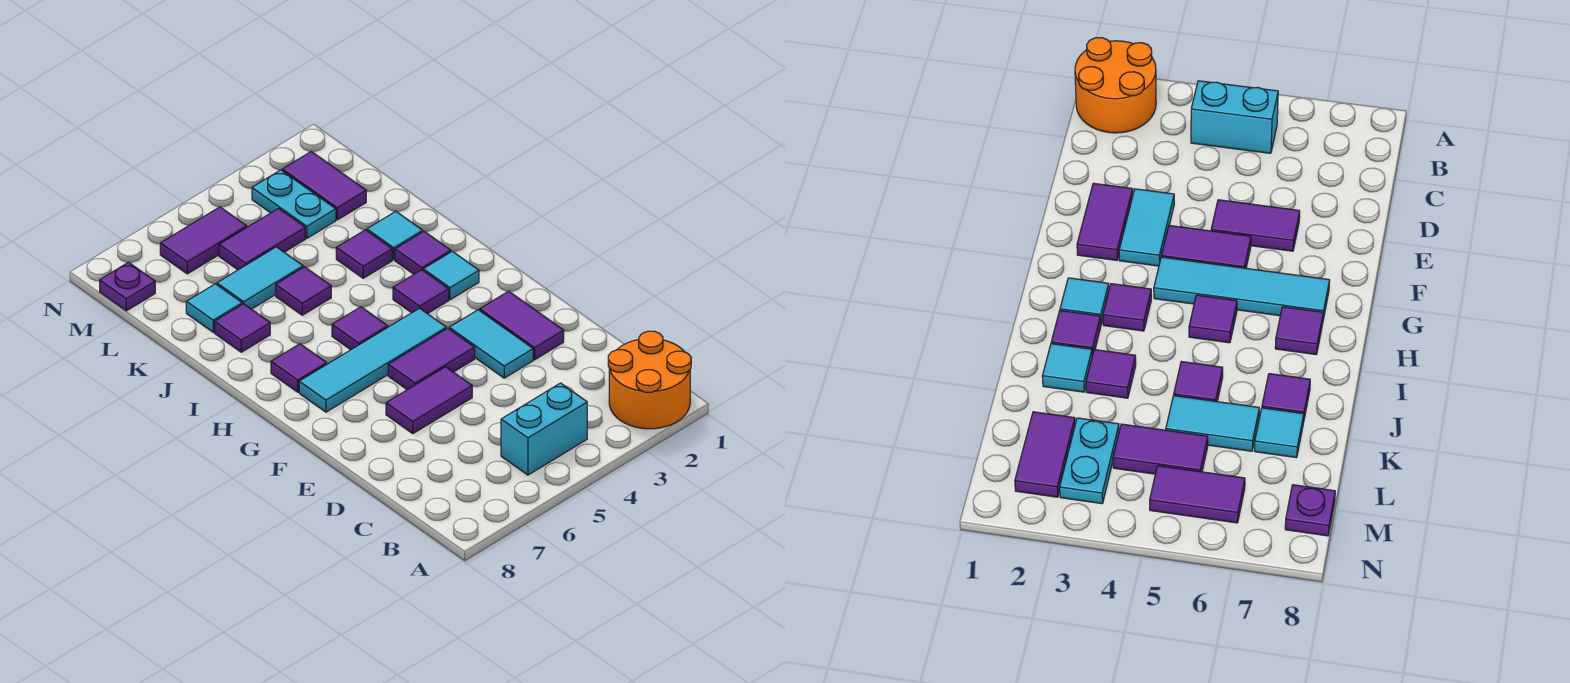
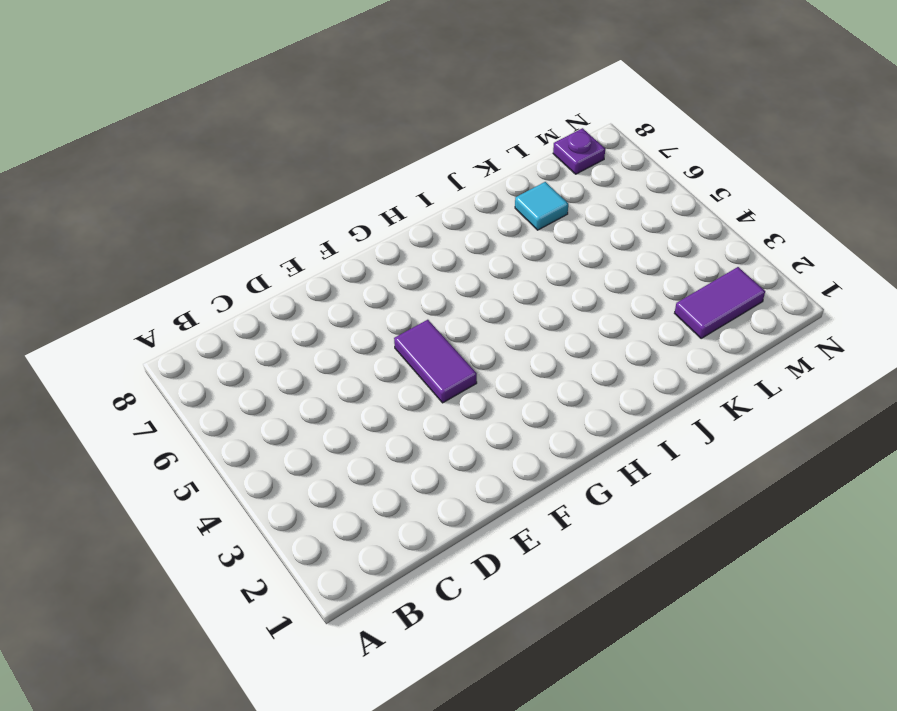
none -> orange round brick A1:B2 level 1
none -> cyan brick B4:B5 level 1
none -> purple tile E2:F2 level 1

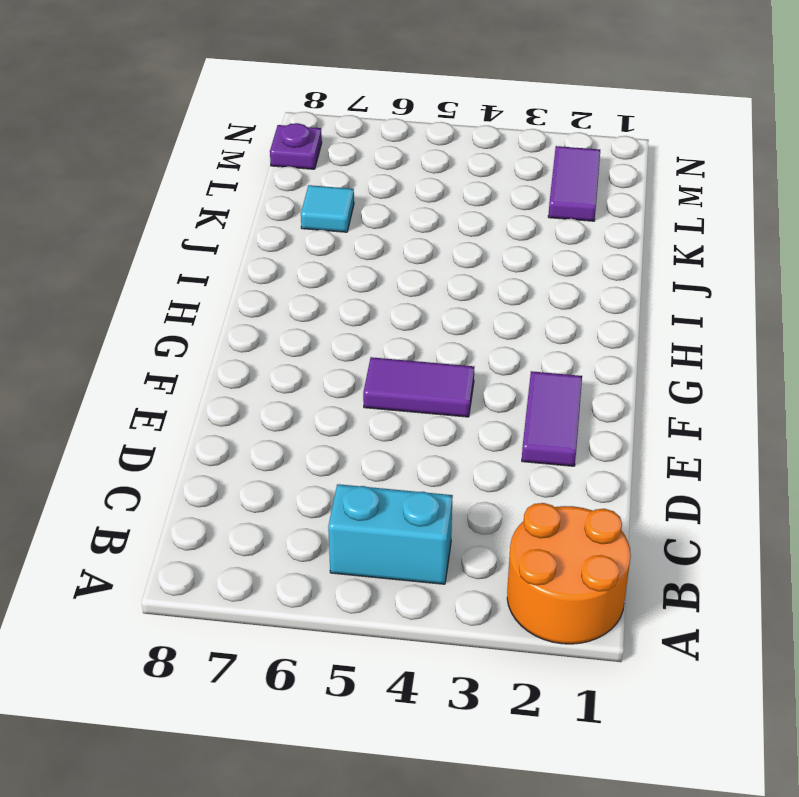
none -> cyan tile E3:F3 level 1
none -> purple tile E5:E6 level 1
none -> cyan tile G4:G7 level 1

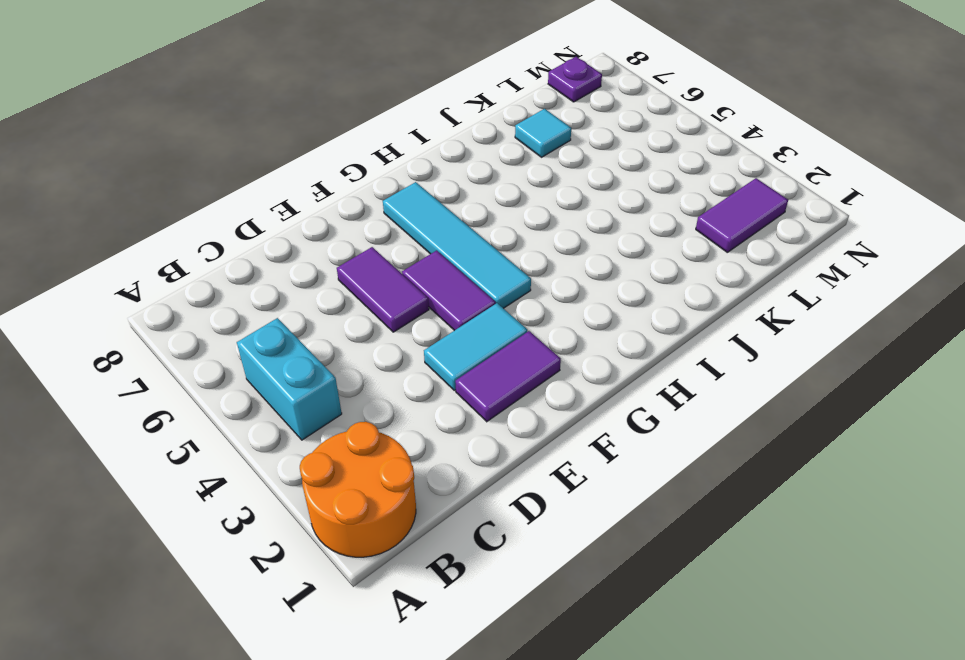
none -> cyan tile H2 level 1
none -> purple tile H3 level 1
none -> purple tile H5 level 1

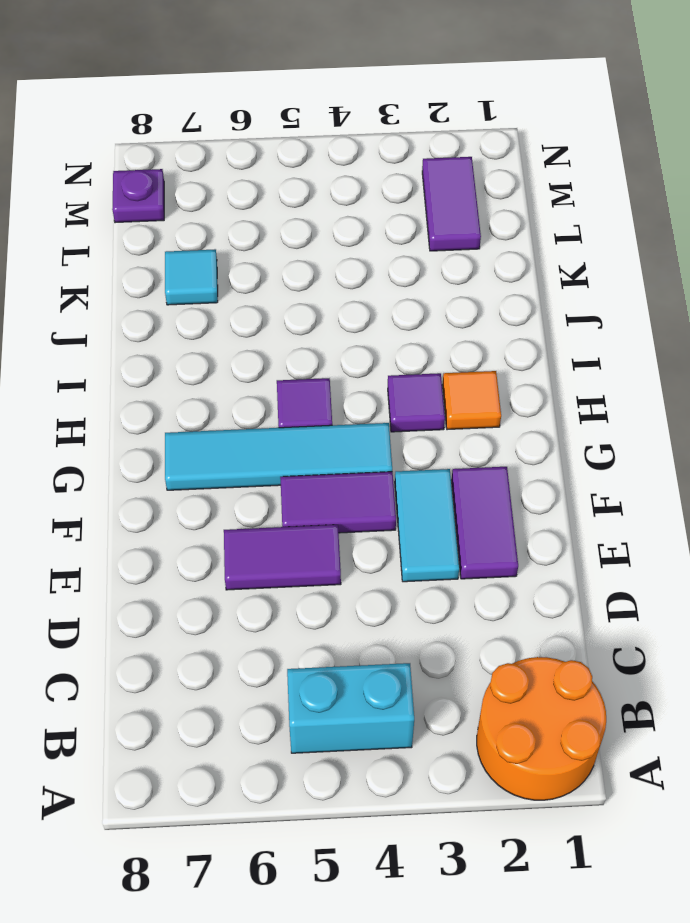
orange tile H2 level 1 -> cyan tile H2 level 1
none -> purple tile H7 level 1
none -> purple tile I2 level 1
none -> cyan tile J2 level 1

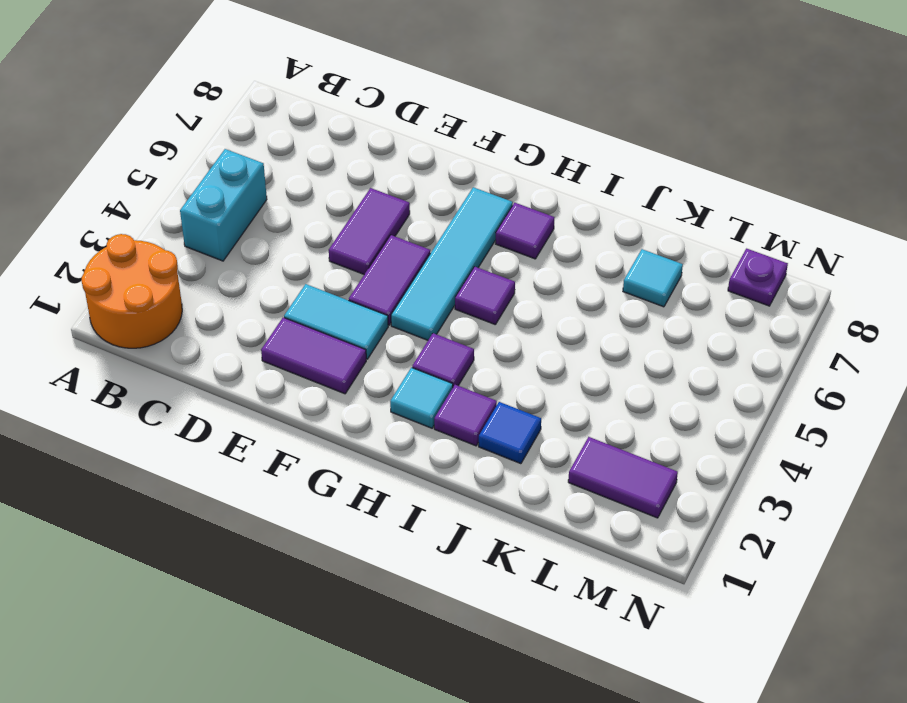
blue tile J2 level 1 -> cyan tile J2 level 1
none -> purple tile J3 level 1
none -> purple tile J5 level 1
none -> purple tile J7 level 1

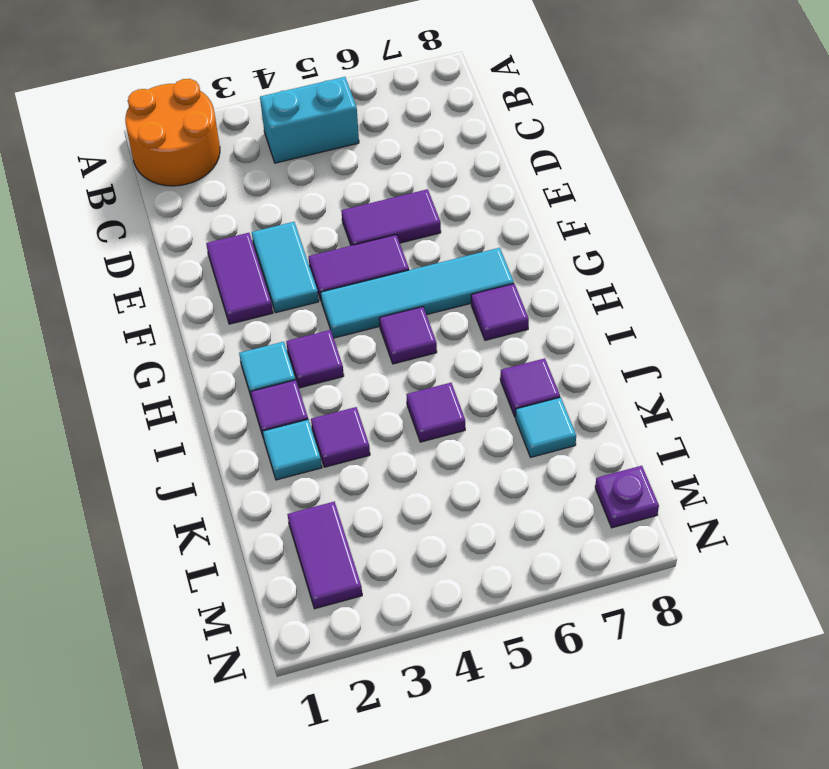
none -> cyan tile K5:K6 level 1
none -> cyan plate L3:M3 level 1
none -> purple tile L4:L5 level 1

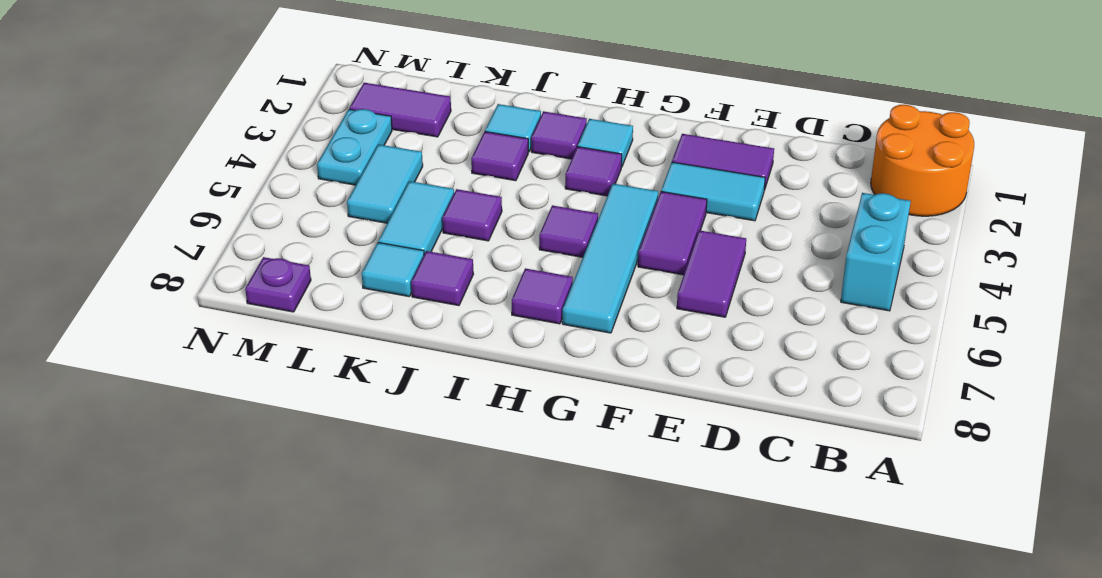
cyan tile L4:L5 level 1 -> purple tile L4:L5 level 1
cyan plate M3:M4 level 1 -> cyan plate L3:M3 level 1
none -> purple tile M5:M6 level 1

